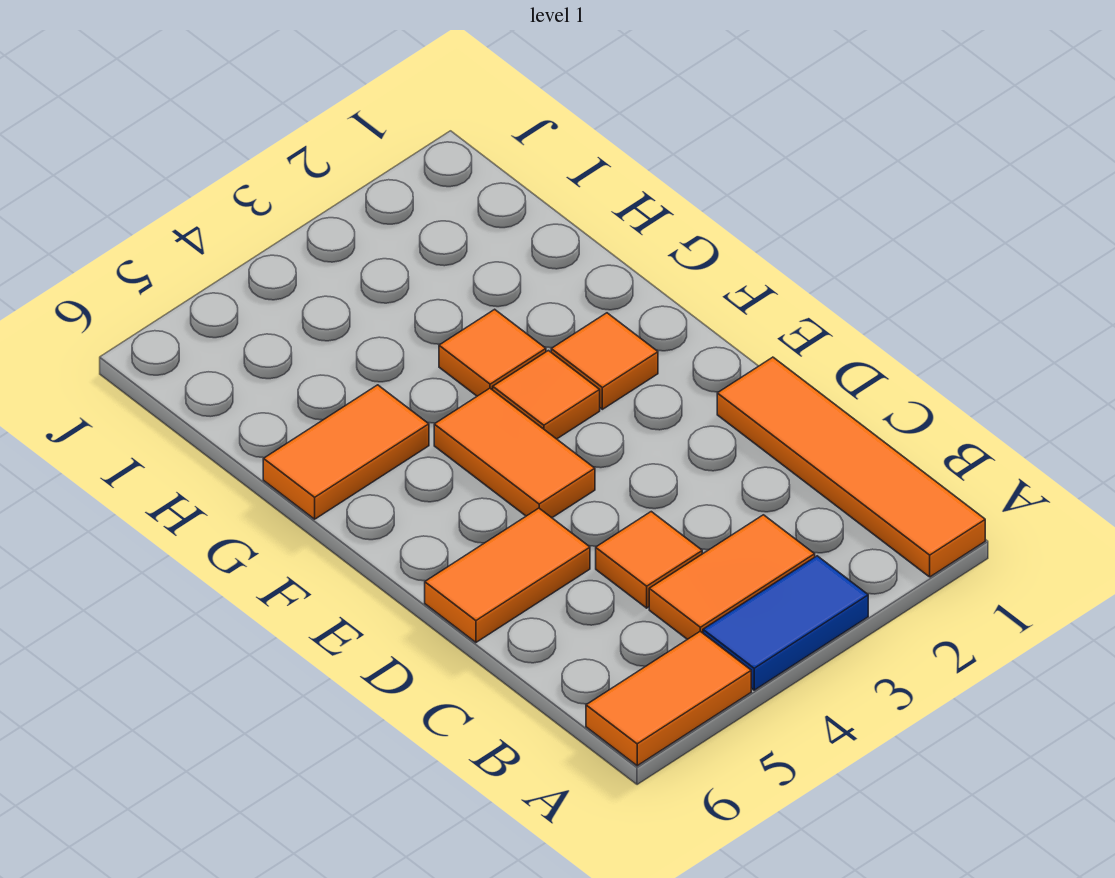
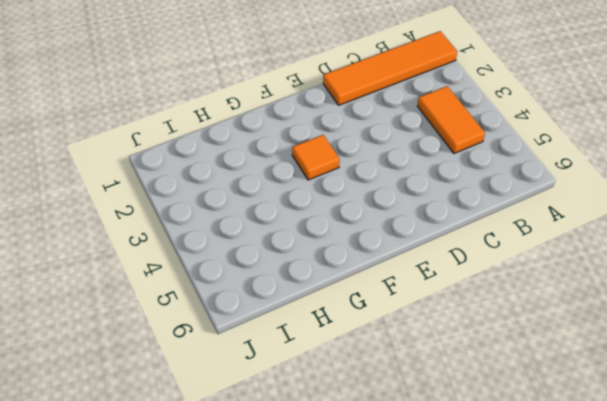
none -> blue tile A3:A4 level 1
none -> orange tile A5:A6 level 1

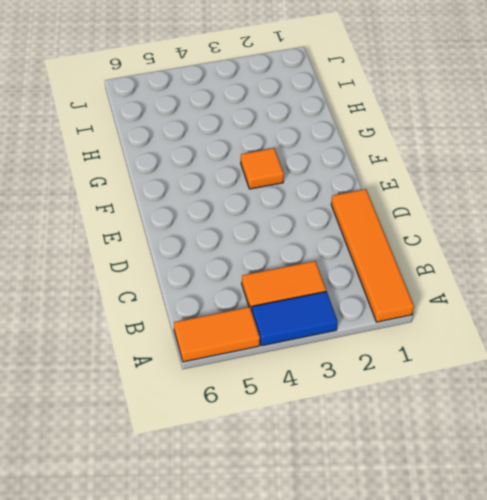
none -> orange tile C4 level 1
none -> orange tile D5:D6 level 1

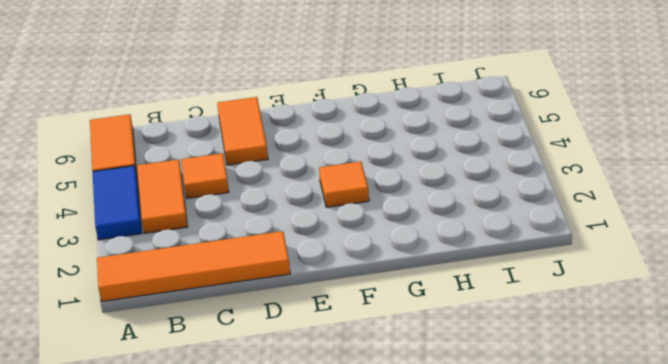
none -> orange tile E4:F4 level 1
none -> orange tile F2 level 1

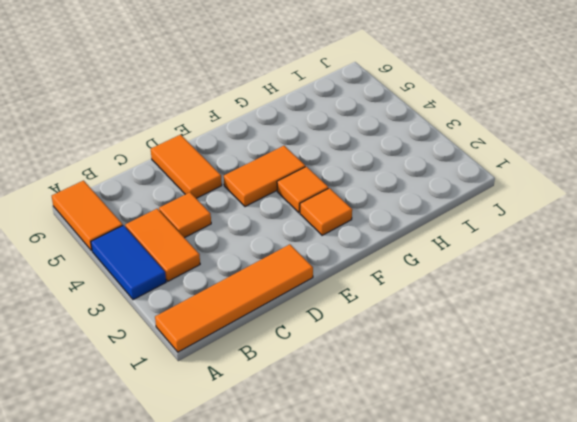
none -> orange tile G3 level 1
none -> orange tile G5:G6 level 1

